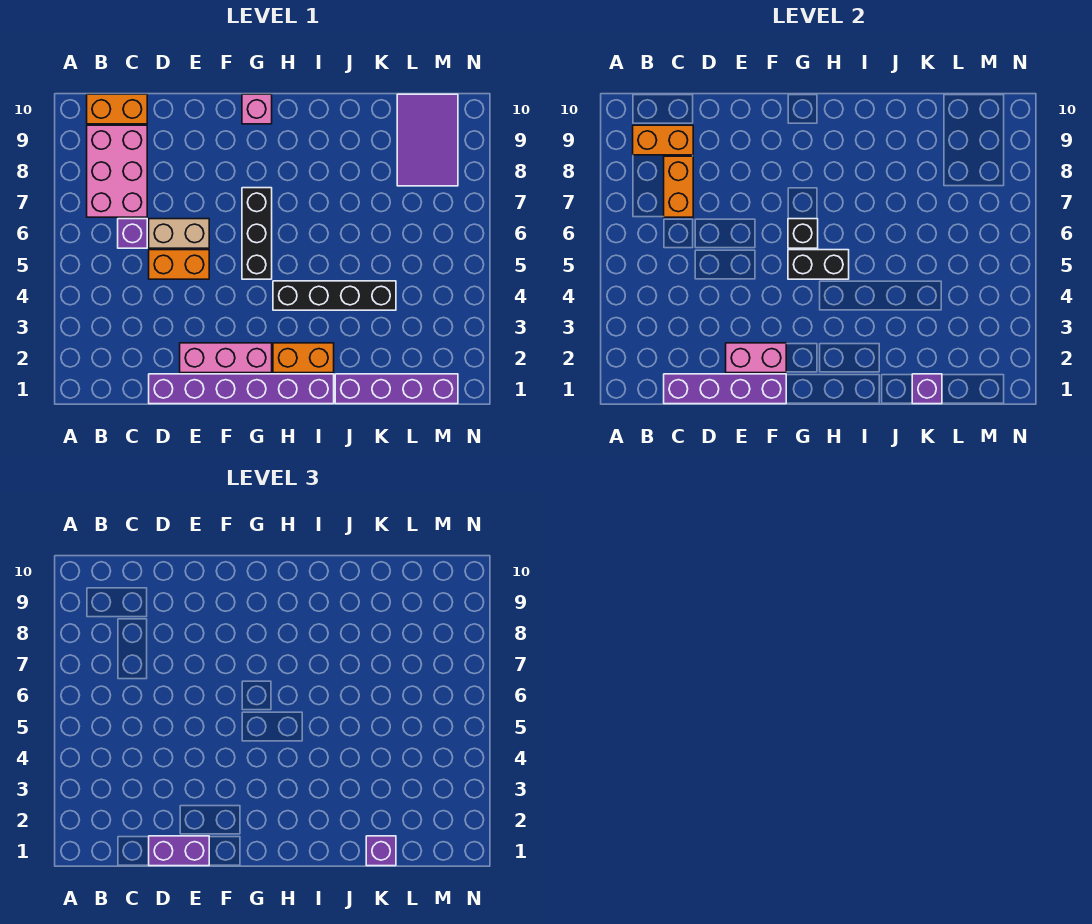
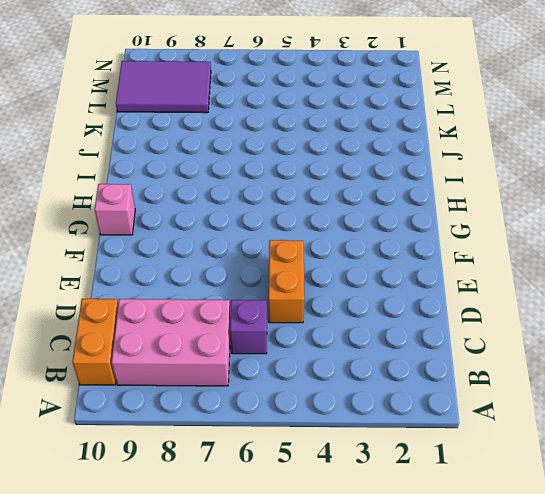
none -> purple brick D1:I1 level 1
none -> tan brick D6:E6 level 1
none -> pink brick E2:G2 level 1

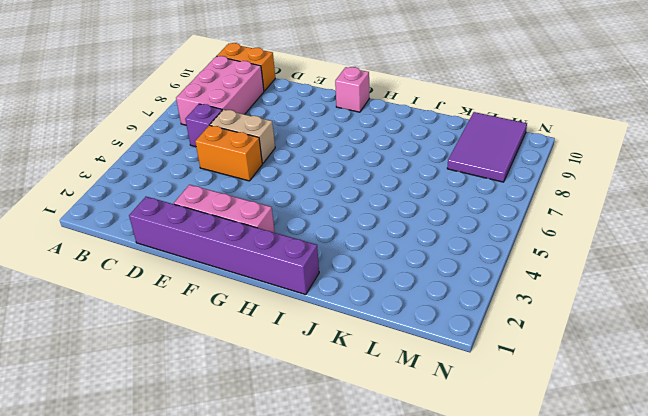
none -> black brick G5:G7 level 1
none -> orange brick H2:I2 level 1
none -> black brick H4:K4 level 1

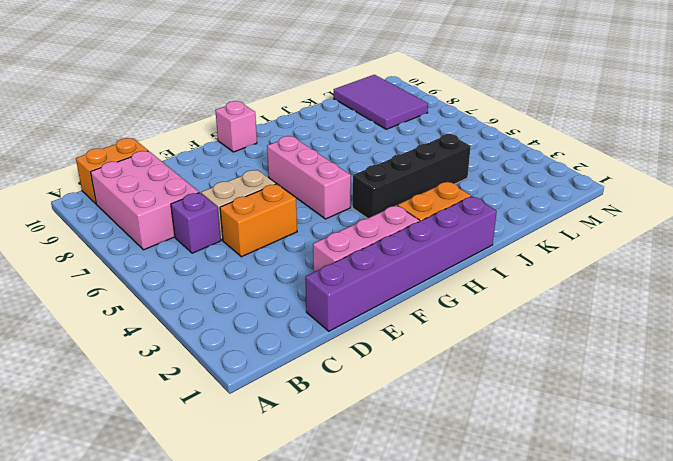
pink brick G5:G7 level 1 -> black brick G5:G7 level 1
none -> purple brick J1:M1 level 1
none -> orange brick B9:C9 level 2
none -> purple brick C1:F1 level 2

